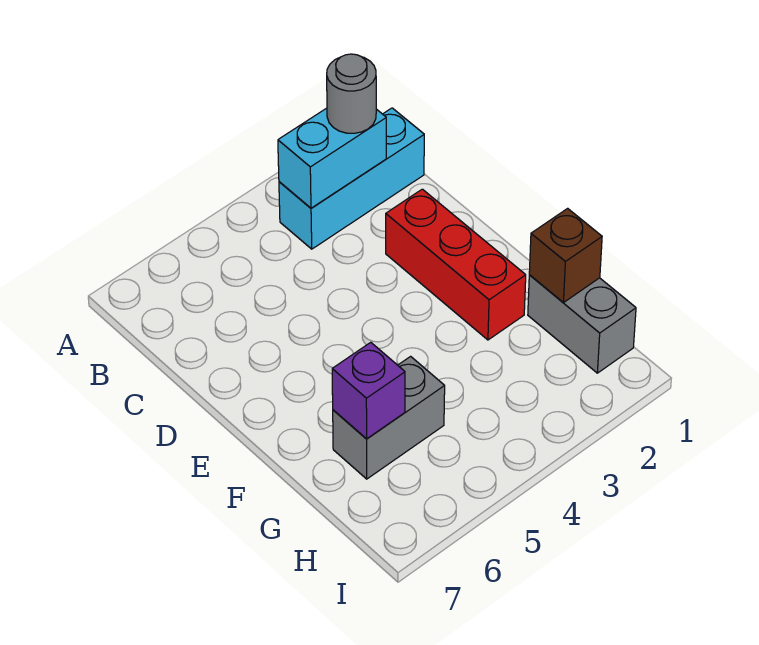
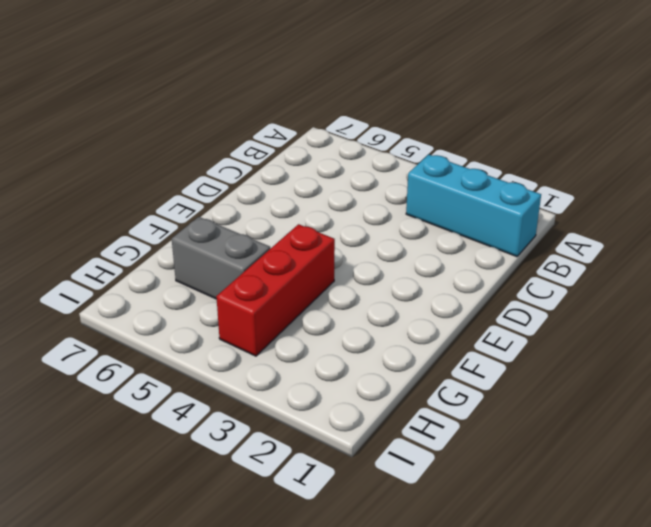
red brick F4:H4 level 1 -> red brick D2:F2 level 1
none -> grey brick G1:H1 level 1
none -> cyan brick B2:B3 level 2

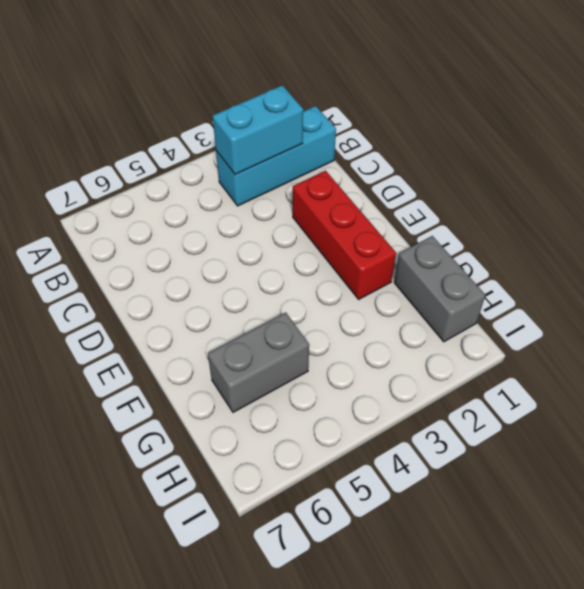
none -> brown brick G1 level 2
none -> purple brick G6 level 2

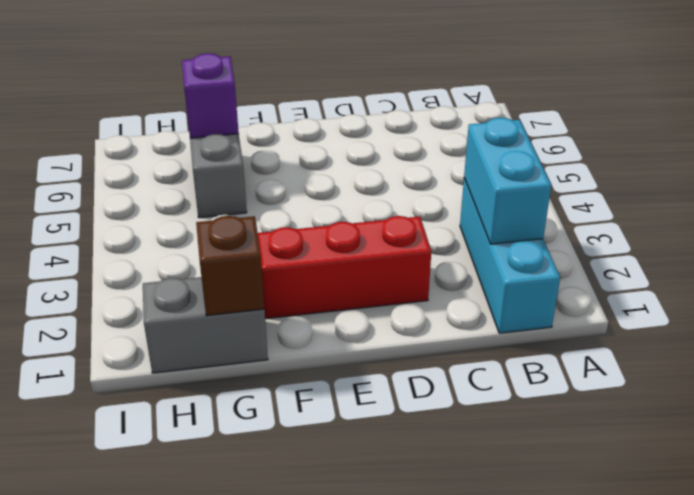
none -> grey round brick B2 level 3

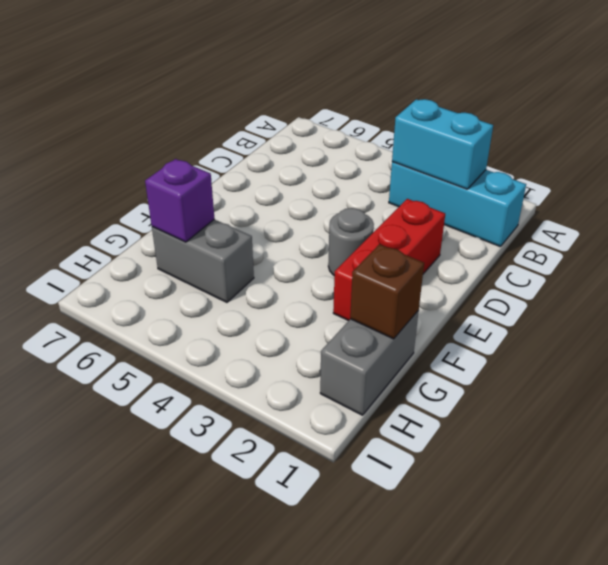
grey round brick E3 level 1 -> grey round brick B2 level 3

